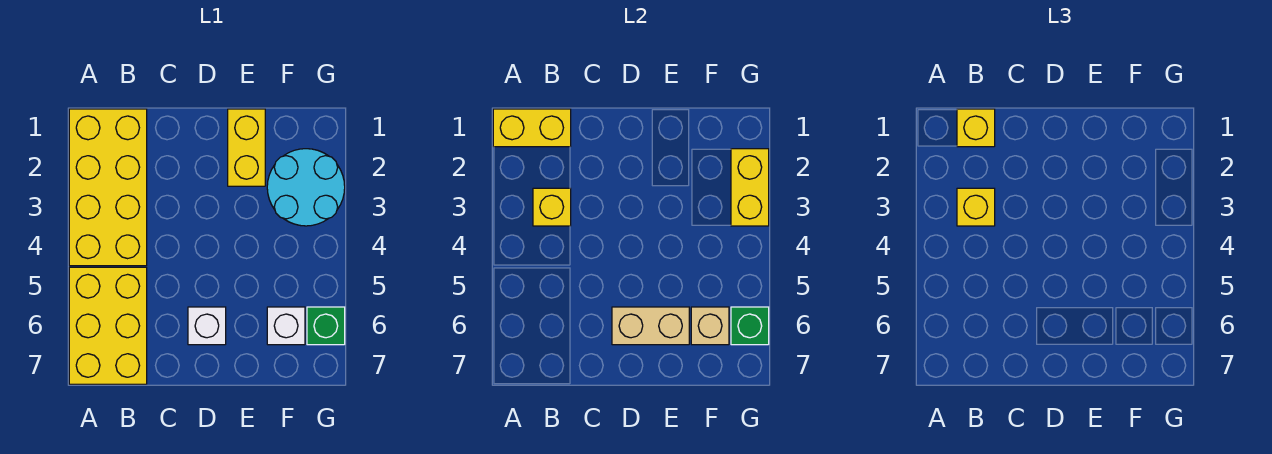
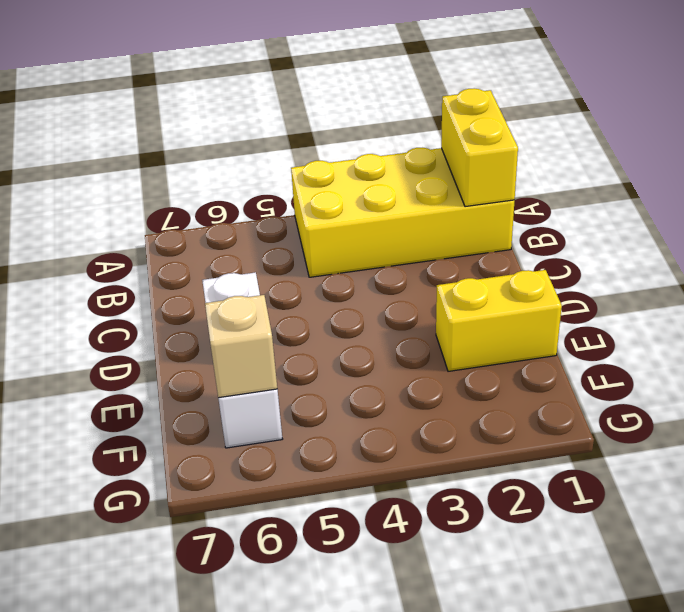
none -> yellow brick A5:B7 level 1
none -> cyan round brick F2:G3 level 1
none -> green brick G6 level 1

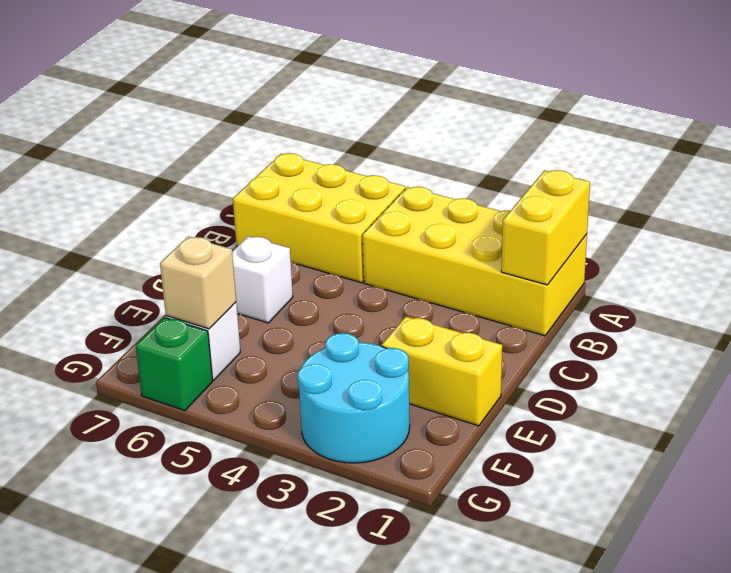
none -> yellow brick B3 level 2
none -> tan brick D6:E6 level 2
none -> yellow brick G2:G3 level 2

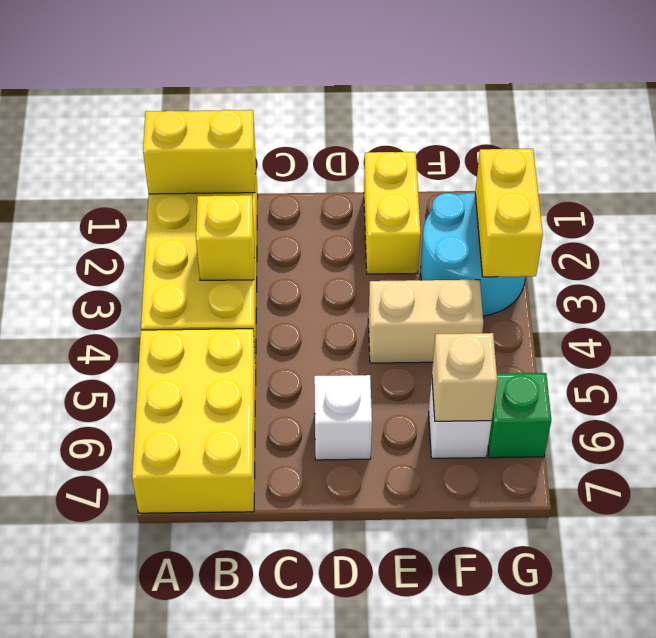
tan brick E4:F4 level 1 -> tan brick D6:E6 level 2
none -> green brick G6 level 2
none -> yellow brick B1 level 3
none -> yellow brick B3 level 3

